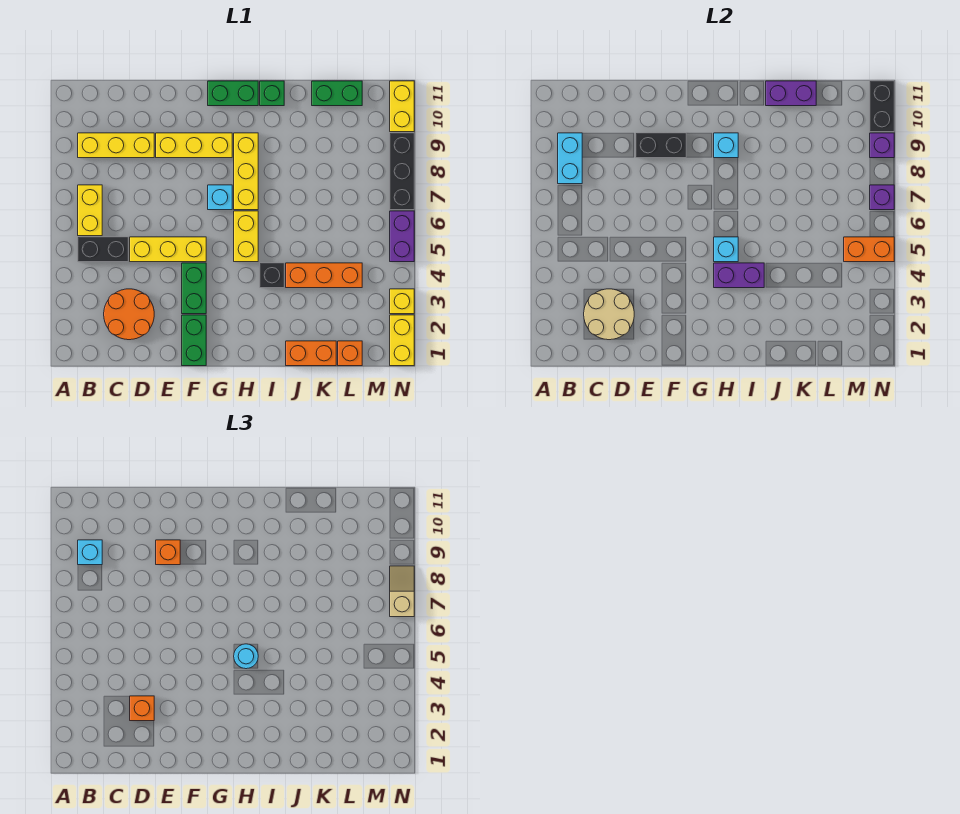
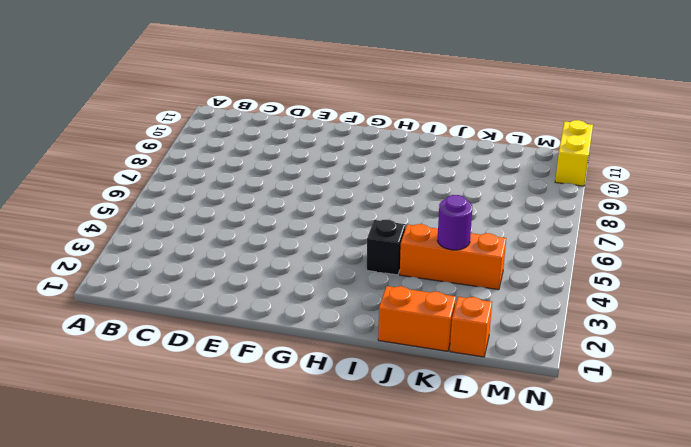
purple round brick K4 level 2 -> none
none -> black brick B5:C5 level 1
none -> yellow brick B6:B7 level 1
none -> yellow brick B9:D9 level 1
none -> orange round brick C2:D3 level 1

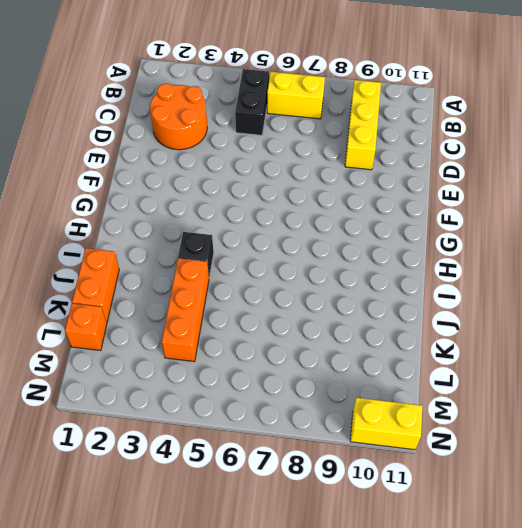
none -> yellow brick D5:F5 level 1
none -> yellow brick E9:G9 level 1
none -> green brick F1:F2 level 1
none -> green brick F3:F4 level 1

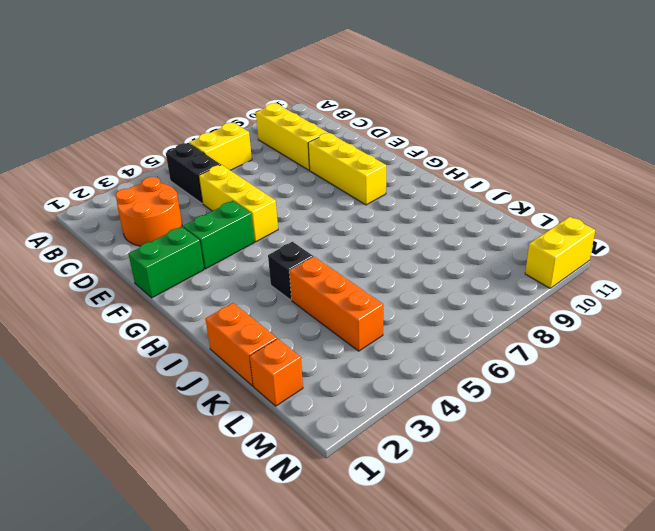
none -> cyan brick G7 level 1
none -> green brick G11:H11 level 1
none -> yellow brick H5:H6 level 1
none -> yellow brick H7:H9 level 1

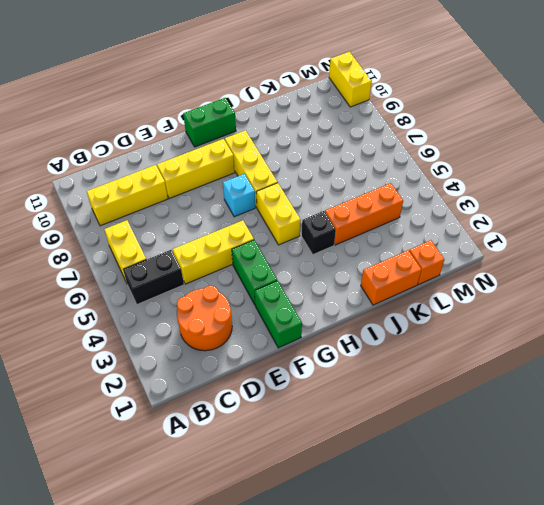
none -> green brick I11 level 1
none -> green brick K11:L11 level 1
none -> yellow brick N1:N2 level 1
none -> yellow brick N3 level 1

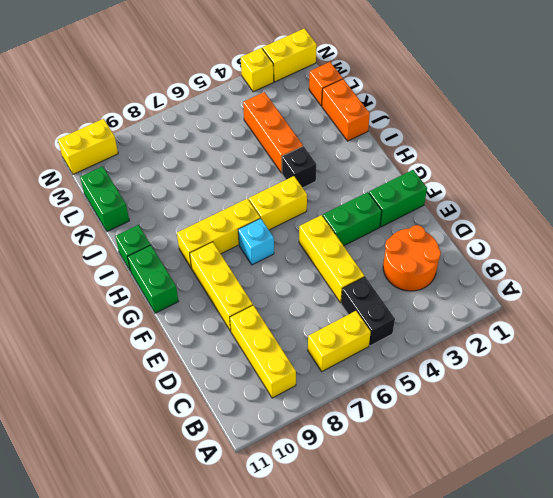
none -> purple brick N5:N6 level 1
none -> black brick N7:N9 level 1
none -> cyan brick B8:B9 level 2
none -> tan round brick C2:D3 level 2

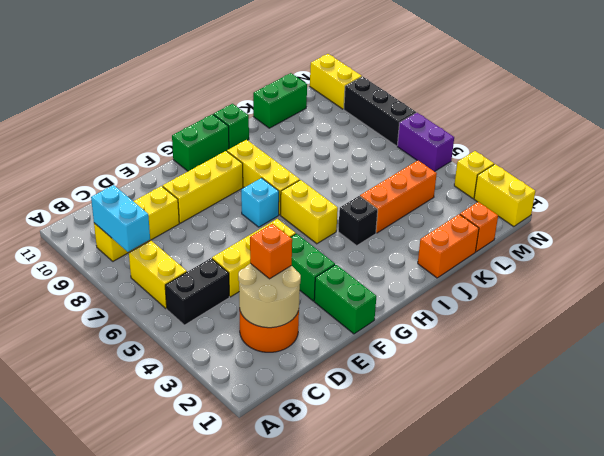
none -> black brick E9:F9 level 2
none -> purple brick H4:I4 level 2
none -> cyan brick H5 level 2
none -> cyan brick H9 level 2

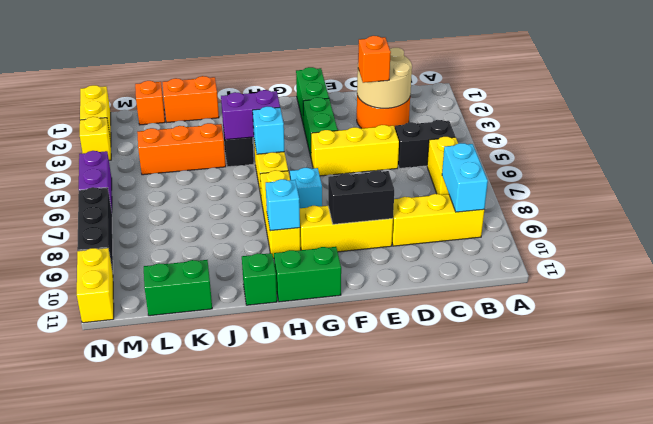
none -> purple brick J11:K11 level 2
none -> orange brick M5:N5 level 2
none -> purple brick N7 level 2
none -> purple brick N9 level 2

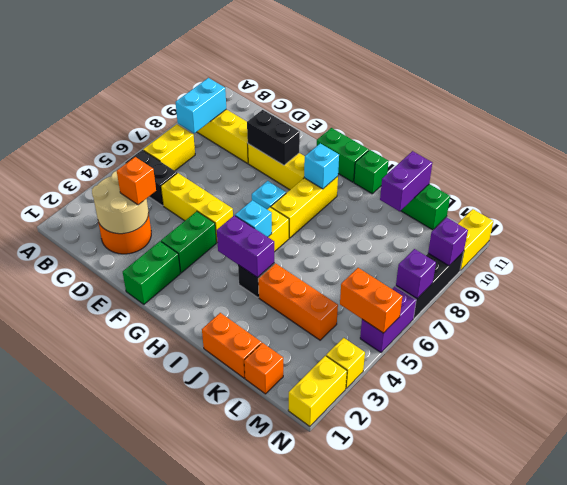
purple brick K10:K11 level 2 -> purple brick J11:K11 level 2
none -> black brick N10:N11 level 2
none -> cyan brick B9 level 3
none -> orange brick E9 level 3
none -> cyan round brick H5 level 3

